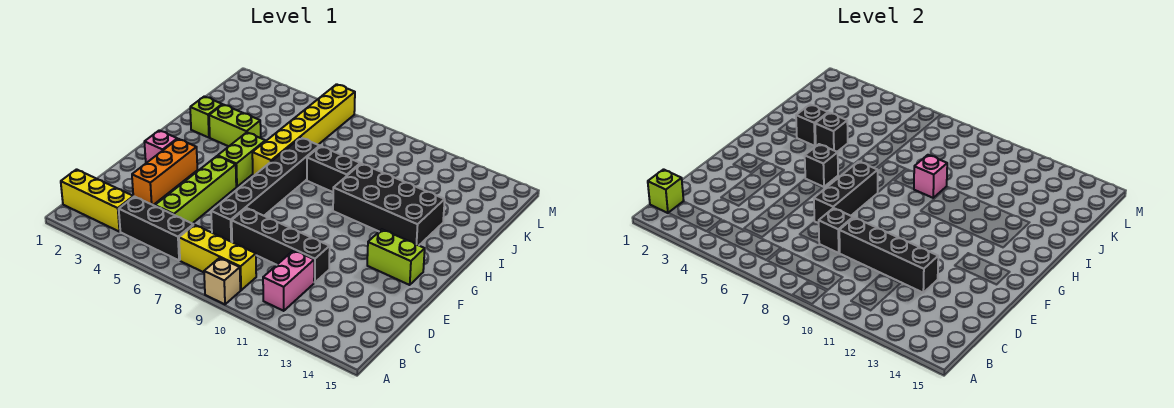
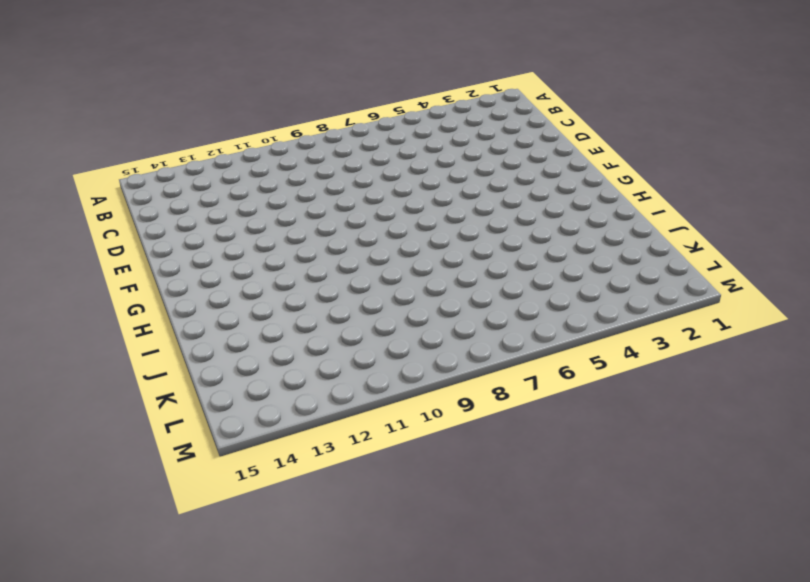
none -> tan brick A9 level 1
none -> yellow brick B1:B3 level 1
none -> black brick B4:B6 level 1

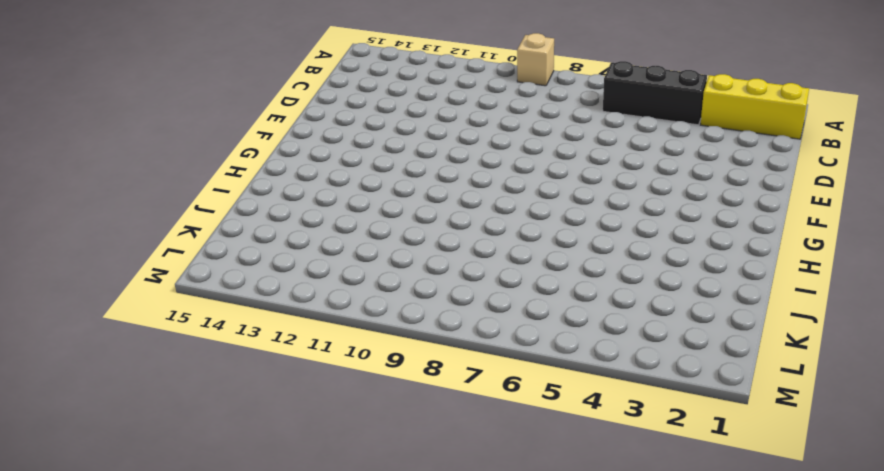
none -> yellow brick B7:B9 level 1
none -> pink brick B11:C11 level 1
none -> lime brick C5:F5 level 1

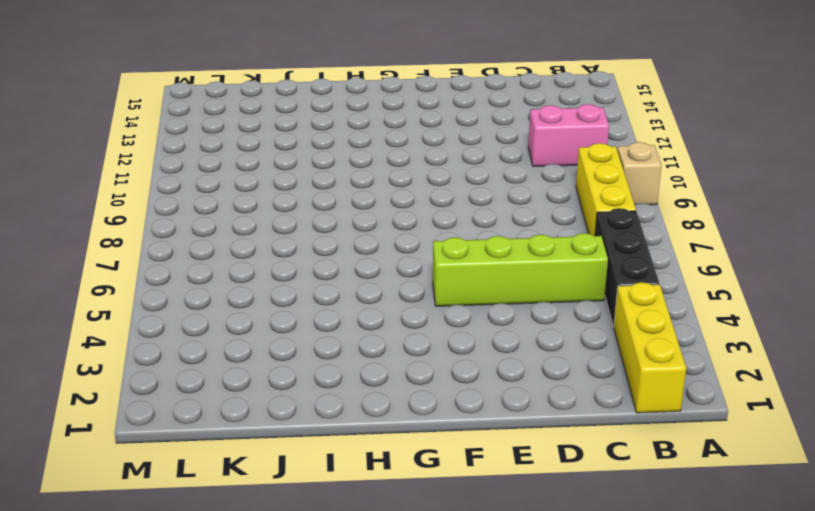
none -> orange brick D3:F3 level 1
none -> black brick D7:I7 level 1
none -> black brick D8:D11 level 1

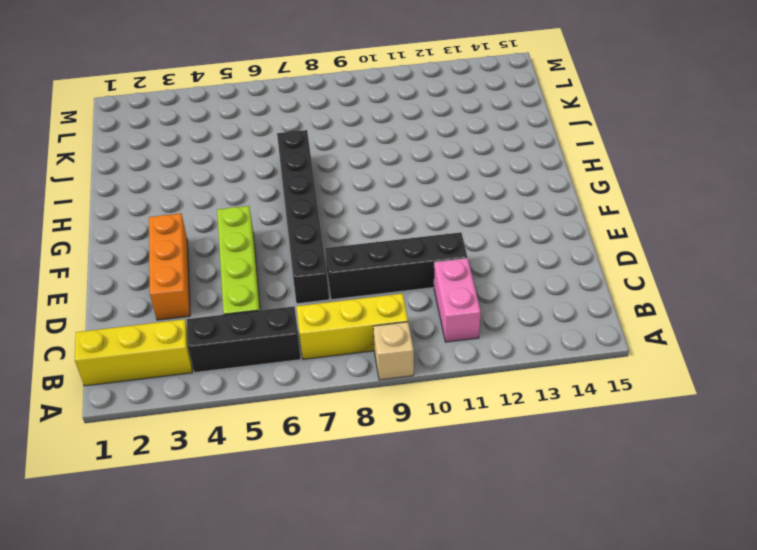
none -> pink brick F2 level 1
none -> lime brick F13:F14 level 1
none -> lime brick G5:H5 level 1

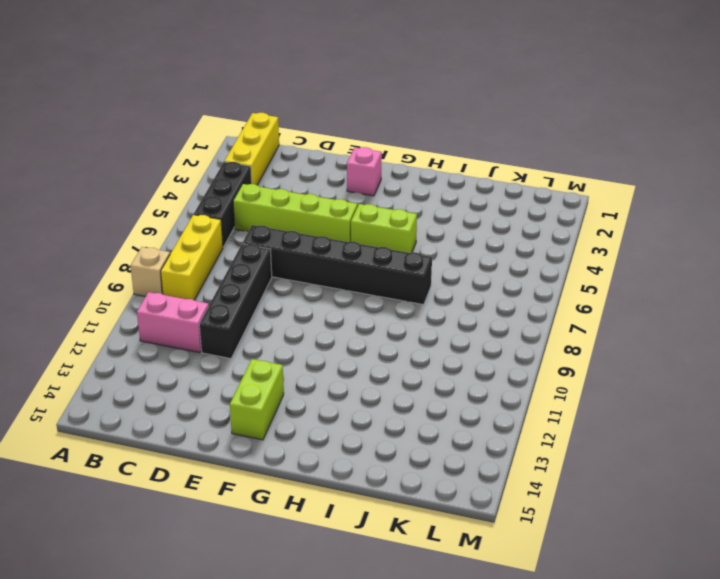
none -> orange brick D3:F3 level 1
none -> yellow brick H6:M6 level 1
none -> black brick H10:I13 level 1

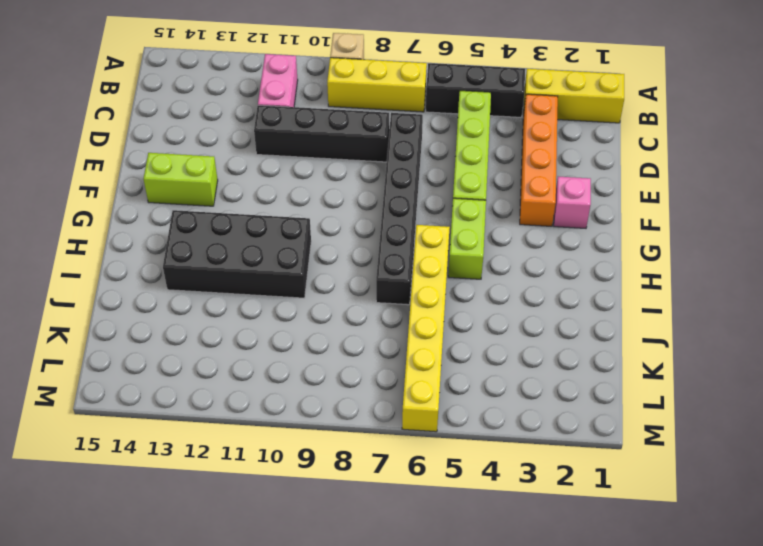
orange brick C3:F3 level 1 -> orange brick D3:F3 level 1
none -> lime brick I2 level 1
none -> lime brick I3:I4 level 1
none -> black brick I8:I9 level 1

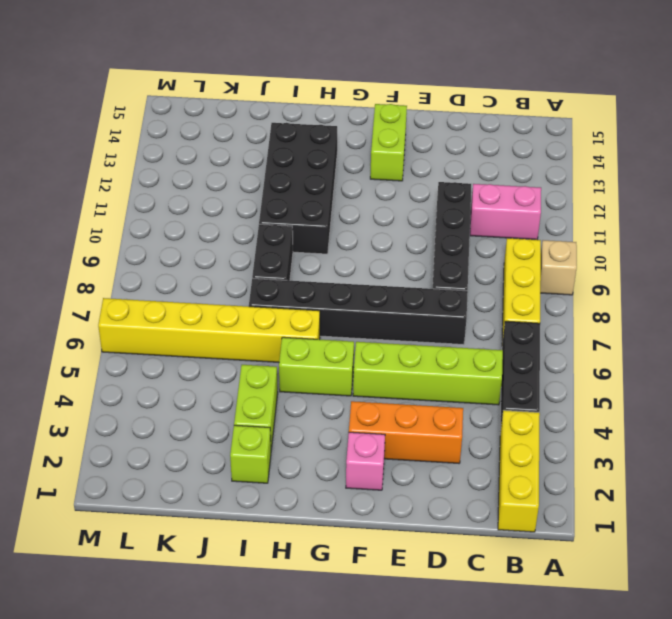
none -> lime brick B1 level 2
none -> black brick D8 level 2
none -> black brick D9:D12 level 2

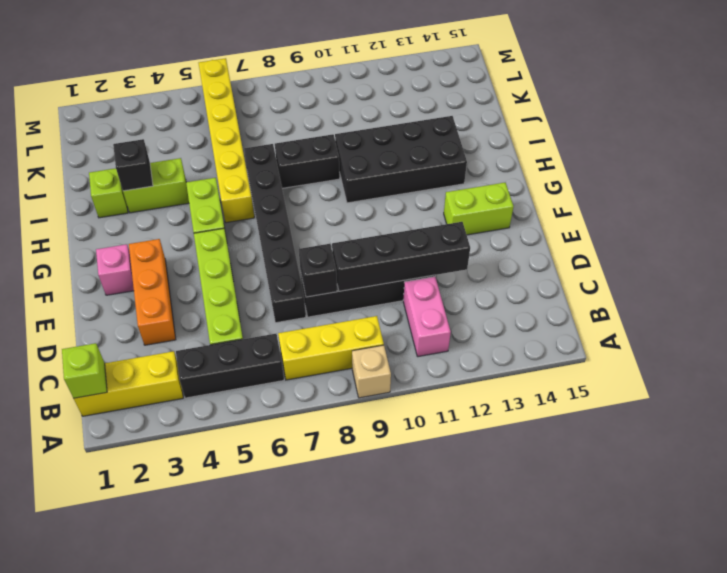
none -> black brick E7:G7 level 2
none -> black brick G5 level 2
none -> black brick I4 level 2

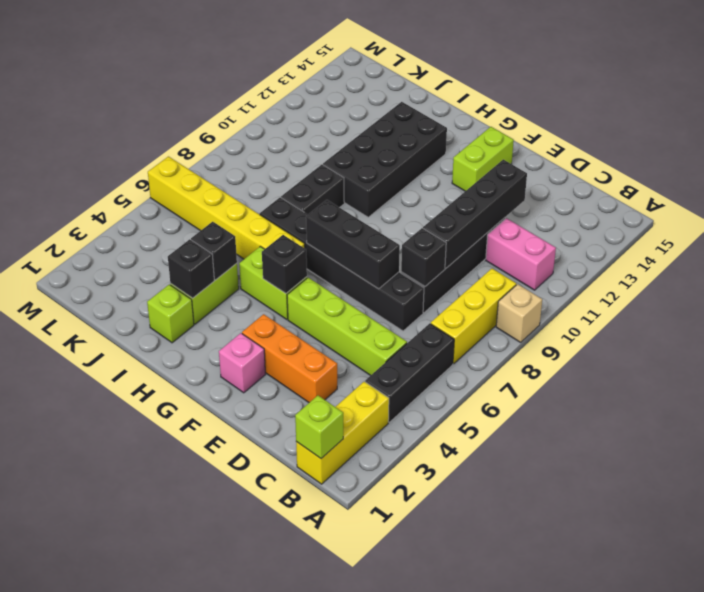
none -> pink brick I9 level 2

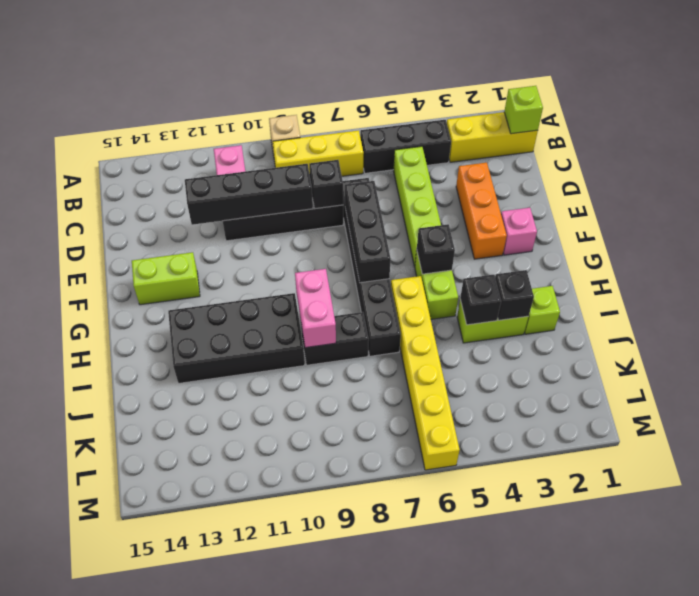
pink brick H9:I9 level 2 -> pink brick I9 level 2

